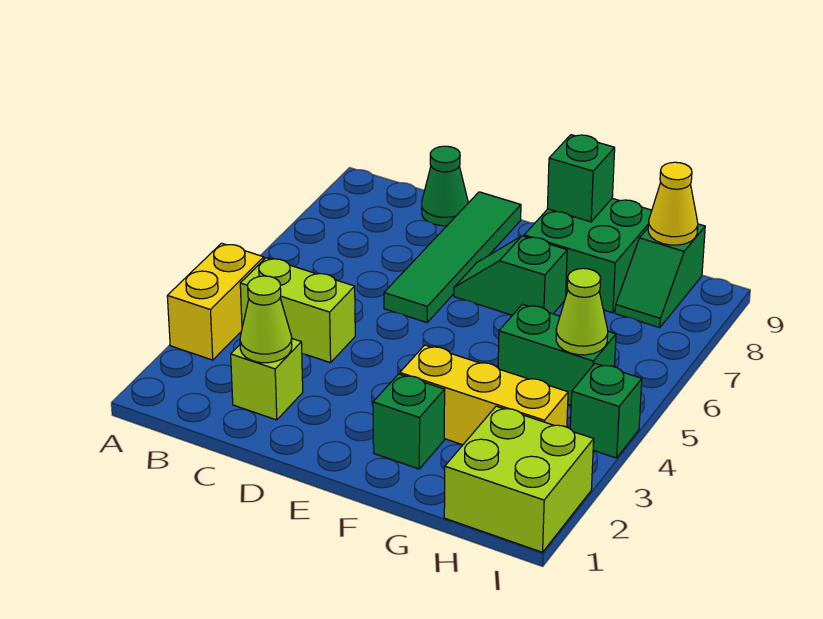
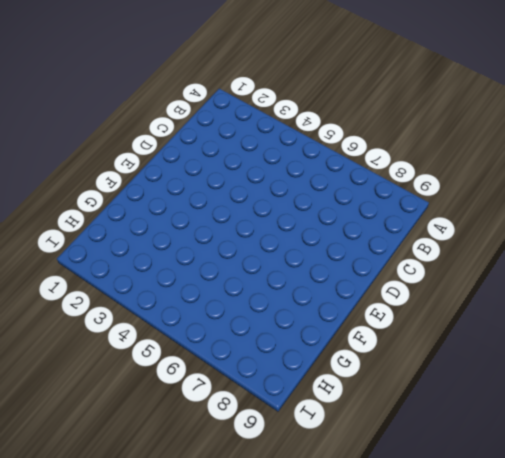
none -> yellow brick A3:A4 level 1
none -> lime brick B4:C4 level 1
none -> lime brick C2 level 1

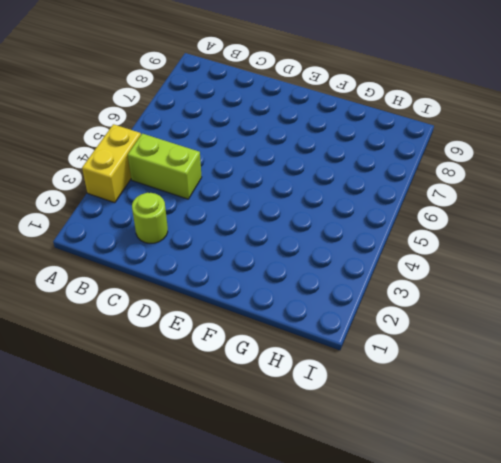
lime round brick C2 level 1 -> lime brick C2 level 1
none -> green cone C9 level 1
none -> green tile D6:D9 level 1
none -> green slope E7:F7 level 1 top F

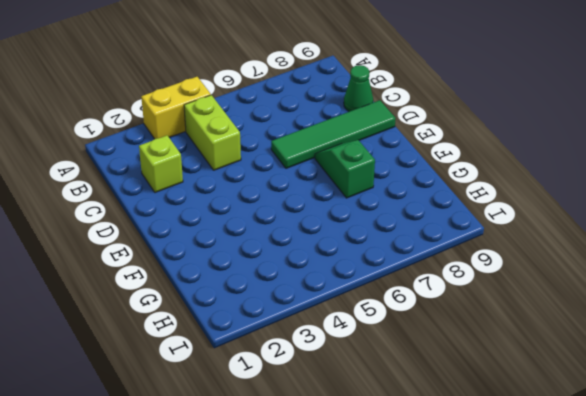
none -> green brick F2 level 1
none -> yellow brick F3:H3 level 1
none -> green brick F8:G9 level 1

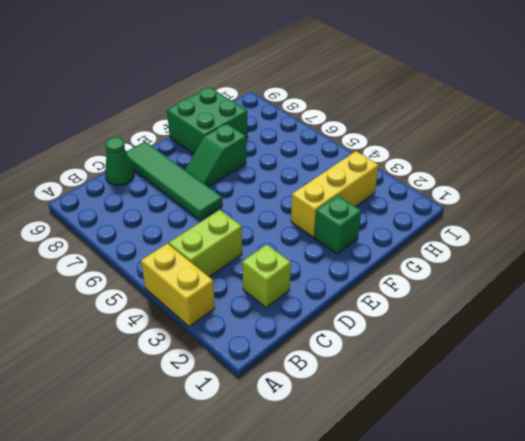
none -> green brick G5:H5 level 1
none -> lime brick H1:I2 level 1
none -> green slope H8:H9 level 1 top 9

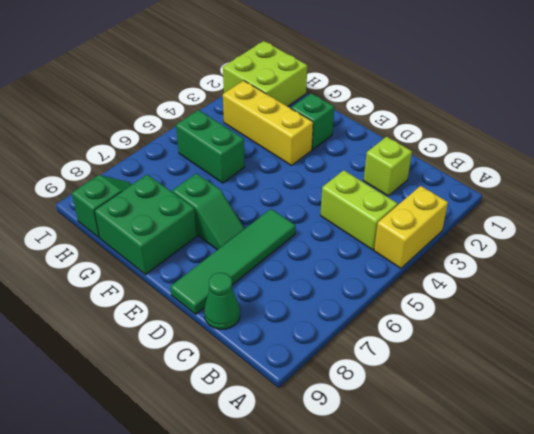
none -> green brick I4 level 1
none -> lime cone C2 level 2
none -> green brick F9 level 2

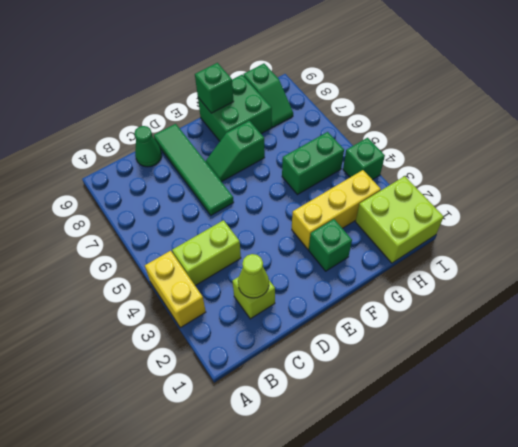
none -> lime cone H5 level 2
none -> yellow cone H9 level 2

